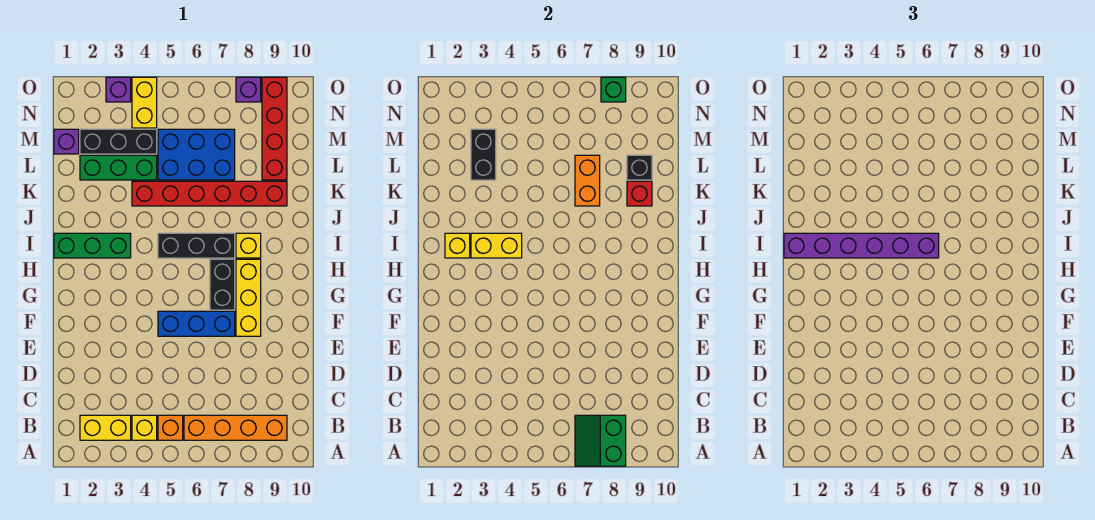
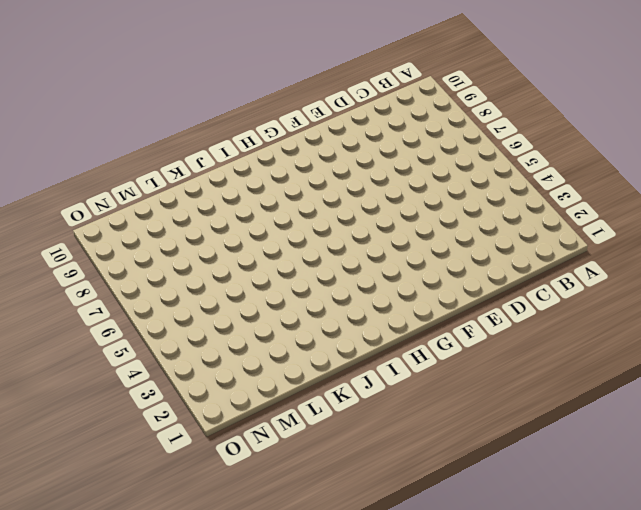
none -> yellow brick B2:B3 level 1
none -> yellow brick B4 level 1
none -> orange brick B5 level 1

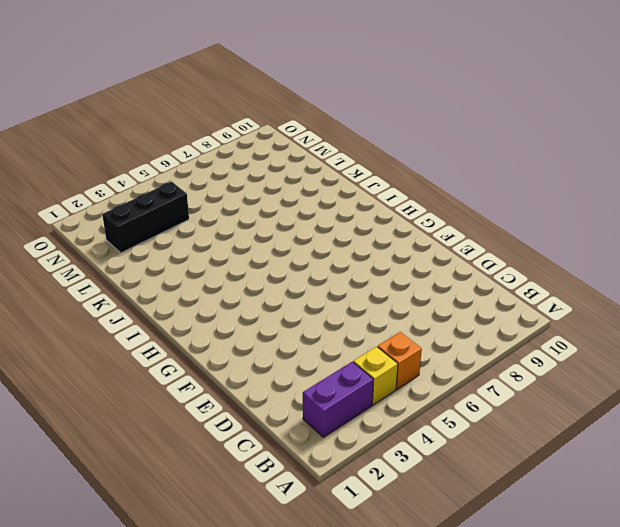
purple brick B2:B3 level 1 -> yellow brick B2:B3 level 1
none -> orange brick B6:B9 level 1
none -> blue brick F5:F7 level 1
none -> yellow brick F8:H8 level 1

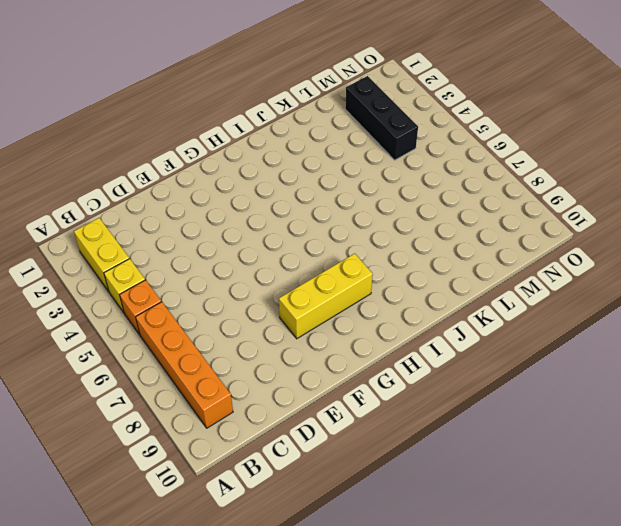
none -> blue brick F5:F7 level 1
none -> black brick G7:H7 level 1
none -> green brick I1:I3 level 1

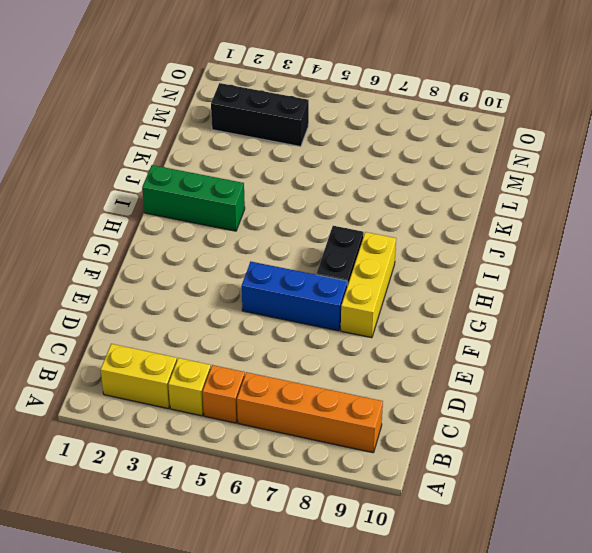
none -> black brick I5:I7 level 1
none -> yellow brick I8 level 1
none -> red brick K4:K9 level 1

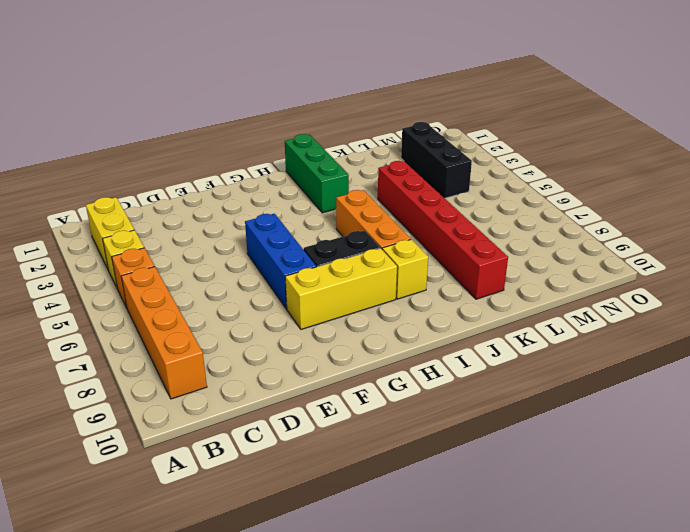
orange brick I5:I7 level 1 -> black brick I5:I7 level 1
none -> green brick L2:L4 level 1
none -> blue brick L5:M7 level 1
none -> red brick L9:O9 level 1

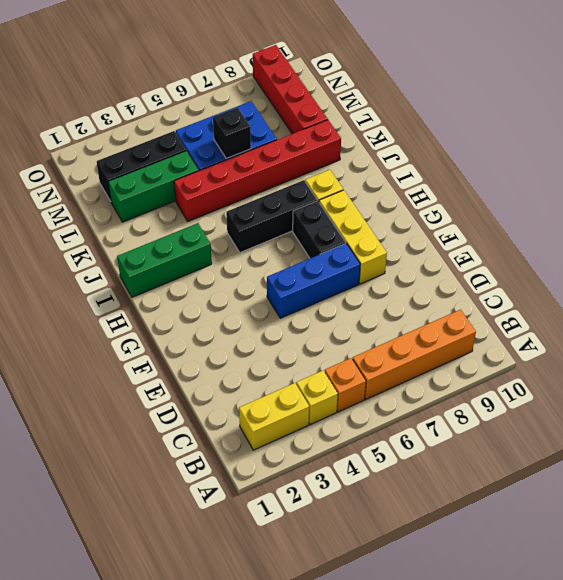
black brick L6 level 2 -> black brick L9 level 2
none -> purple brick M1 level 1
none -> yellow brick N4:O4 level 1
none -> purple brick O3 level 1

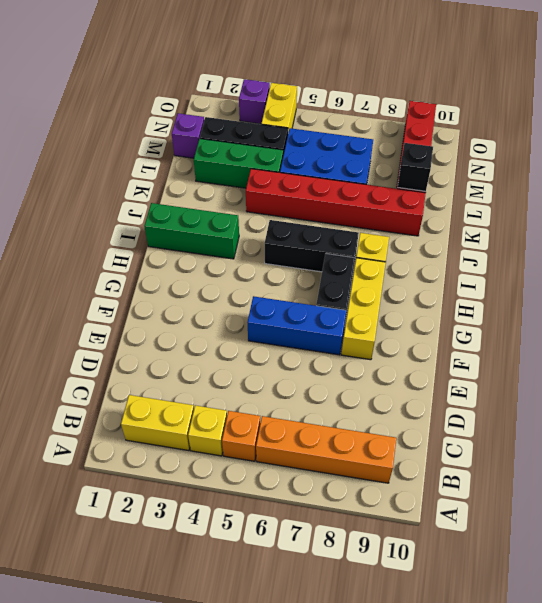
none -> purple brick O8 level 1
none -> green slope A7:B8 level 2 top 8
none -> yellow brick I2 level 2

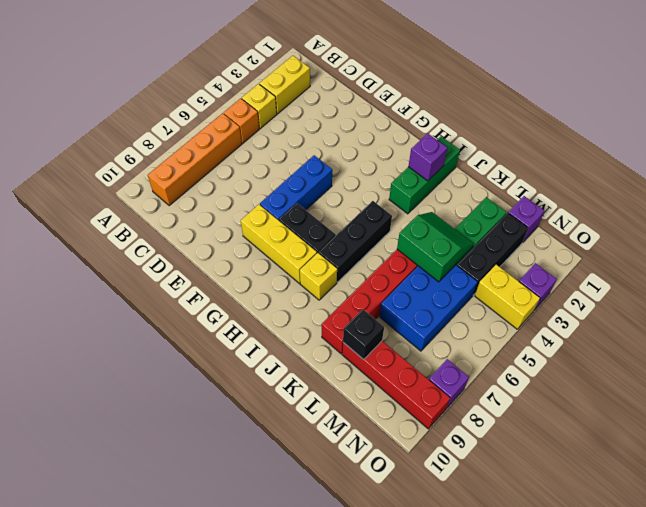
purple brick I2 level 2 -> yellow brick I2 level 2
green slope K4:L5 level 2 top 5 -> green slope A7:B8 level 2 top 8
none -> yellow brick I3:I4 level 2
none -> orange brick K7:L7 level 2
none -> red brick K9 level 2

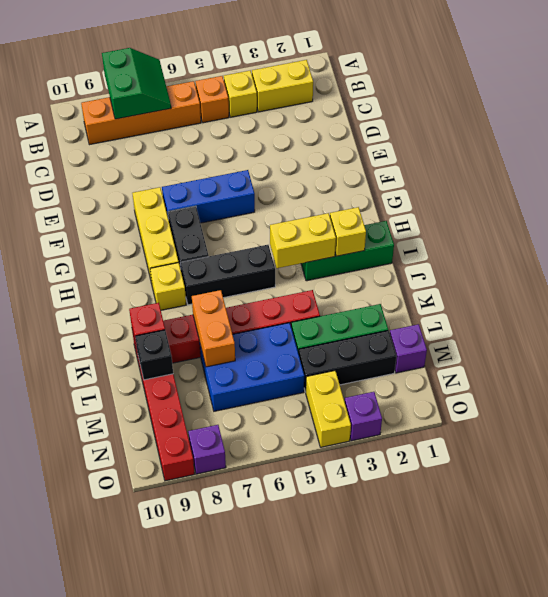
none -> black brick L3:M3 level 2
none -> green brick O8 level 2
none -> purple brick I1:I6 level 3

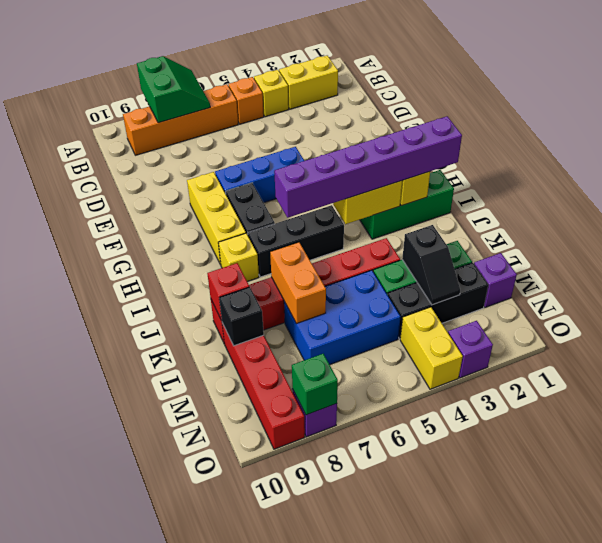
black slope L3:M3 level 2 top L -> black brick L3:M3 level 2

